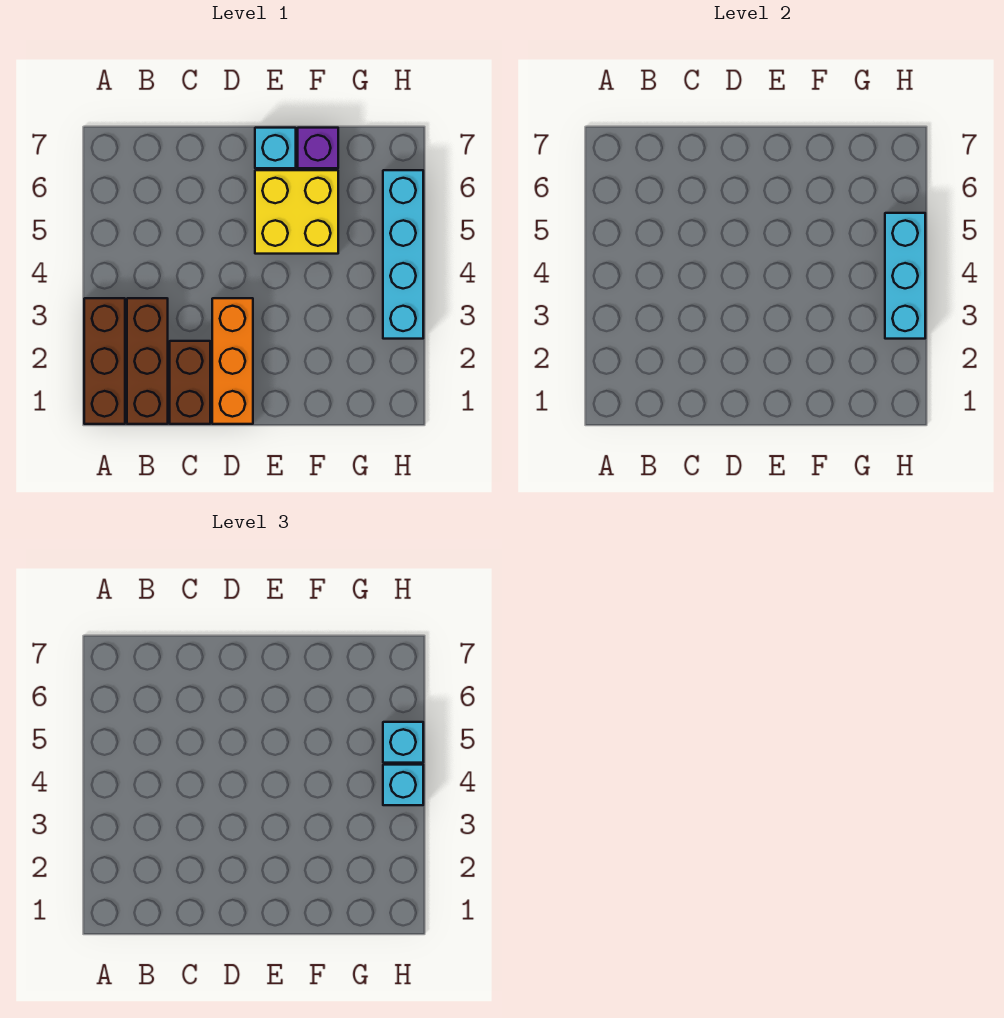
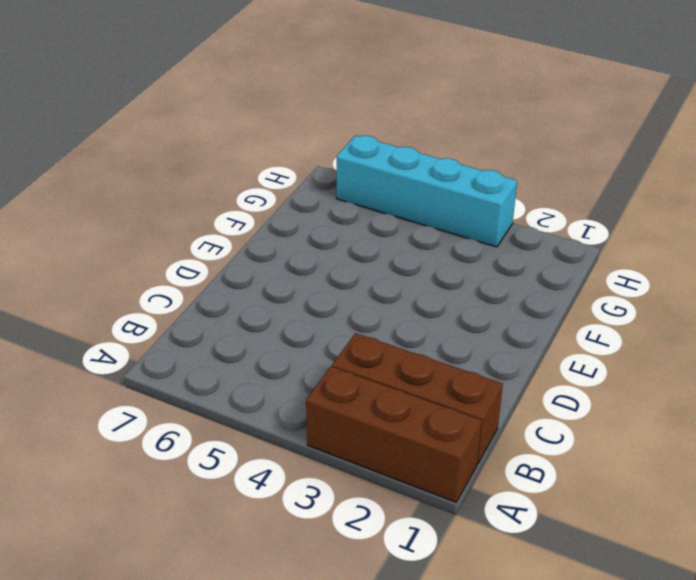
none -> brown brick C1:C2 level 1
none -> orange brick D1:D3 level 1

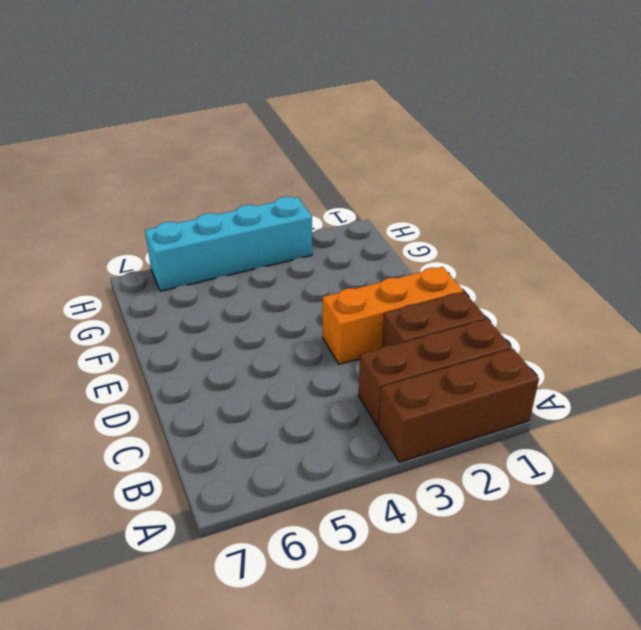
none -> yellow brick E5:F6 level 1
none -> cyan brick E7 level 1

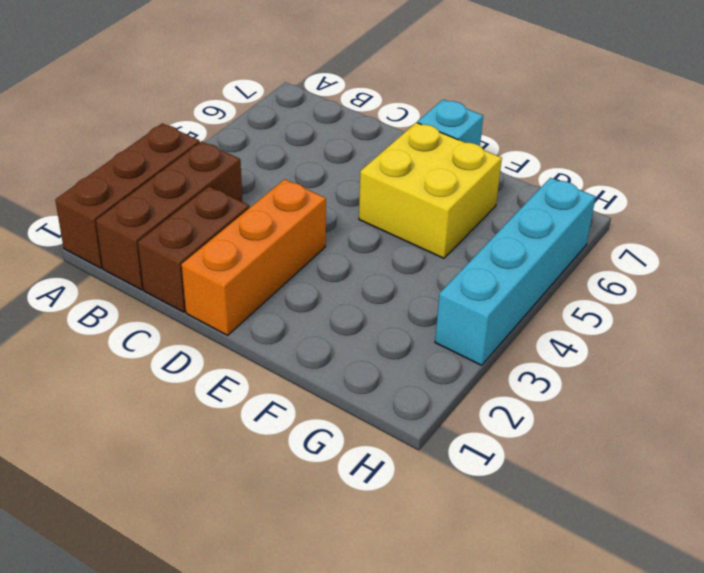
none -> purple brick F7 level 1
none -> cyan brick H3:H5 level 2

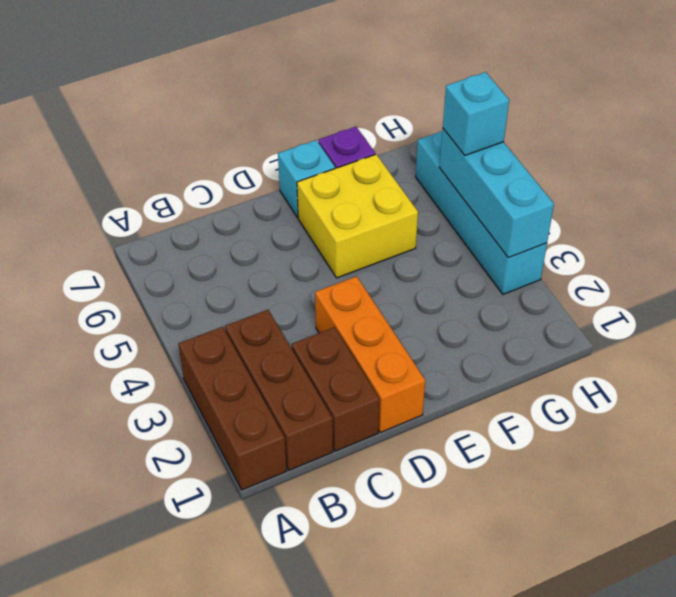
none -> cyan brick H4 level 3

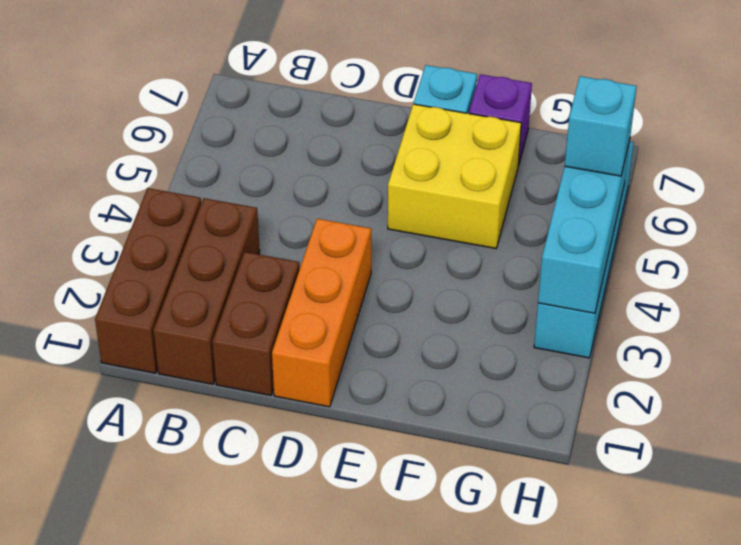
none -> cyan brick H4 level 3

